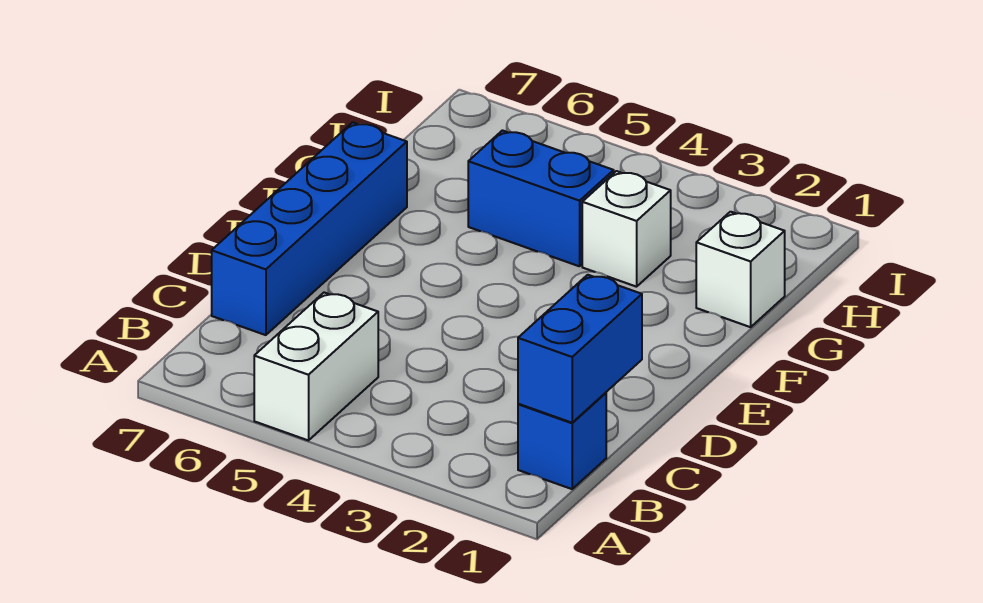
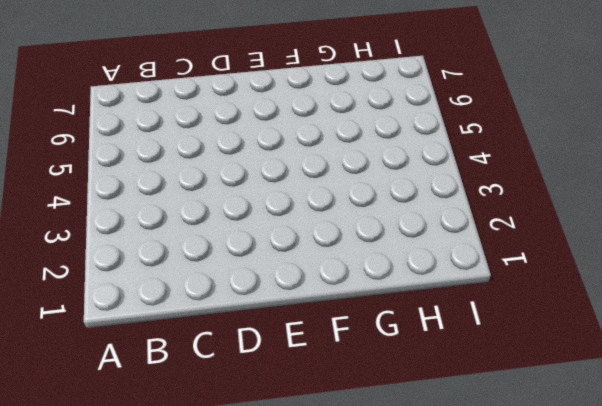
none -> white brick A5:B5 level 1
none -> blue brick B1 level 1

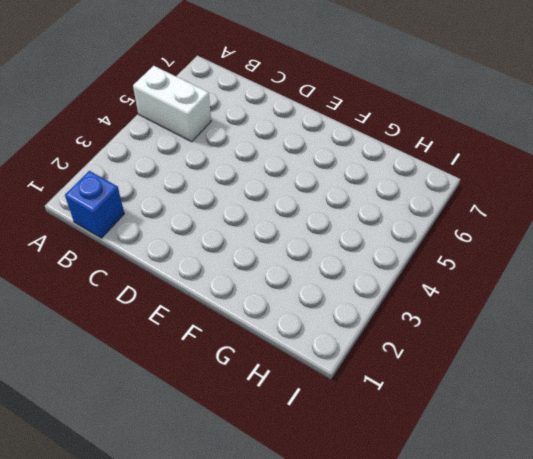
none -> blue brick C7:F7 level 1
none -> white brick G1 level 1

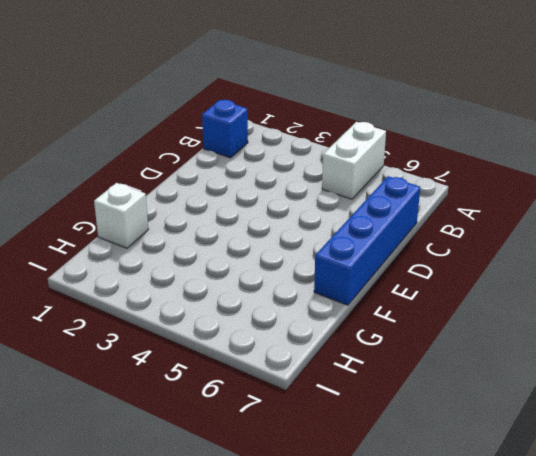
none -> white brick G3 level 1
none -> blue brick G4:G5 level 1

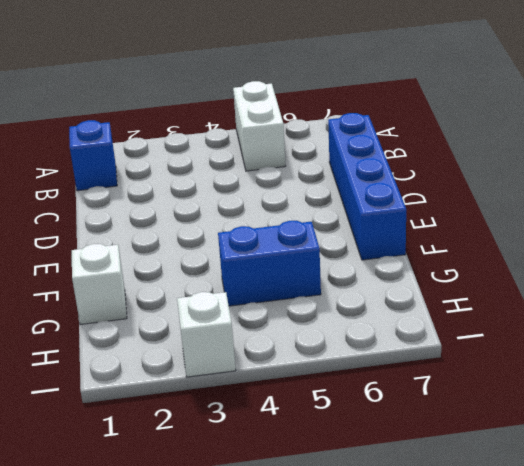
white brick I3 level 1 -> white brick G3 level 1
none -> blue brick B1:C1 level 2

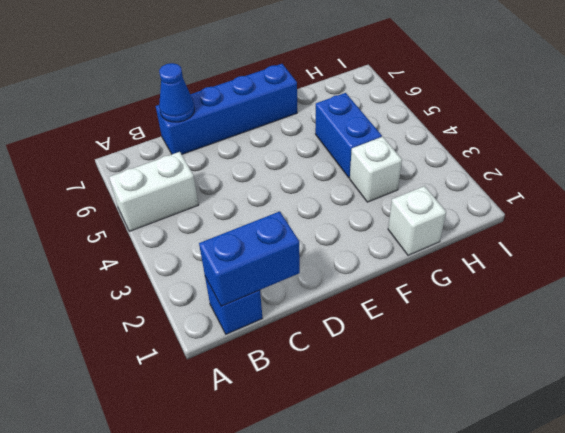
blue cone C7 level 2 -> none

